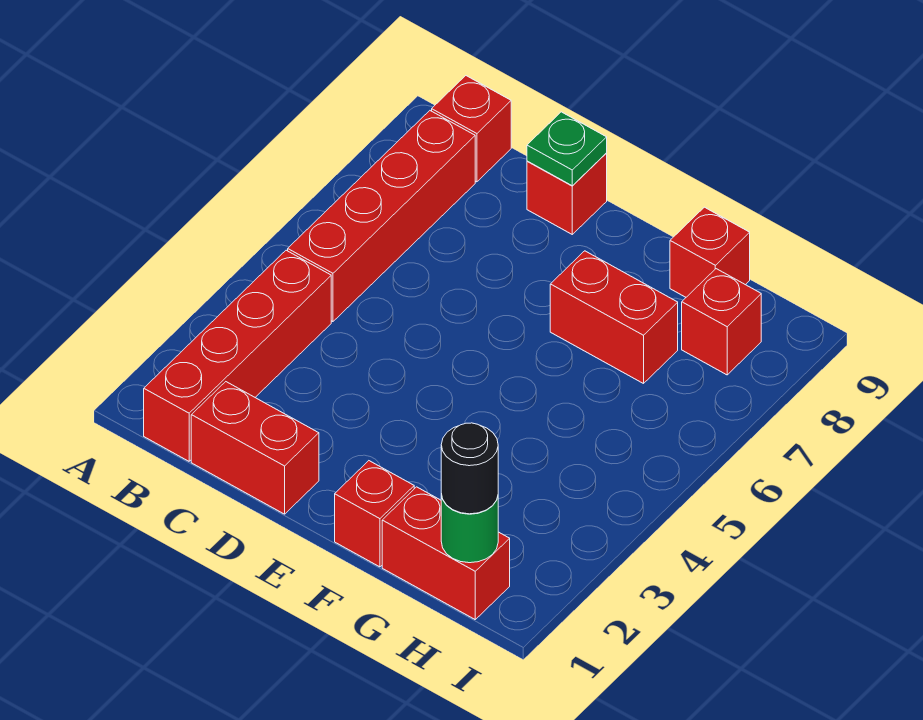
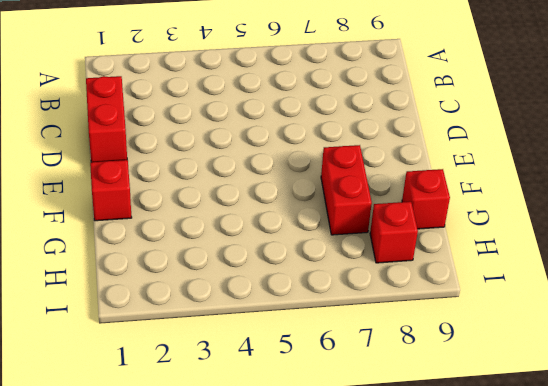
none -> red brick B1:B4 level 1
none -> red brick B5:B8 level 1
none -> red brick B9 level 1

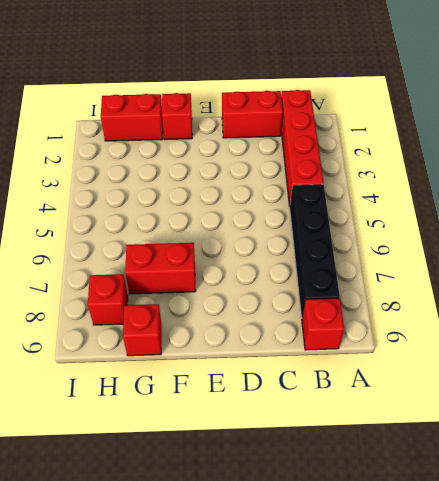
black brick B5:B8 level 1 -> red brick B5:B8 level 1
none -> red brick D9 level 1
none -> green plate D9 level 2
none -> green round brick H1 level 2

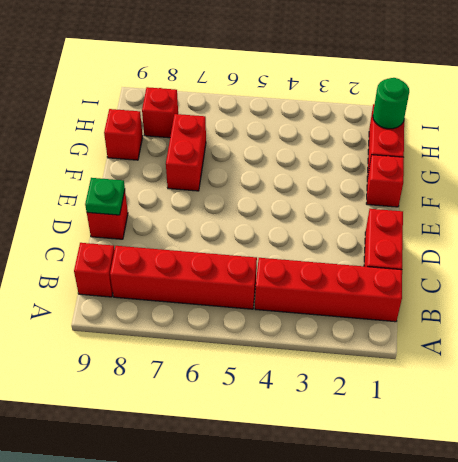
none -> black round brick H1 level 3

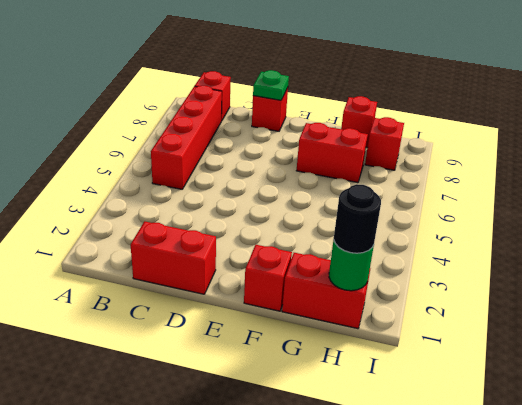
none -> red brick B1:B4 level 1

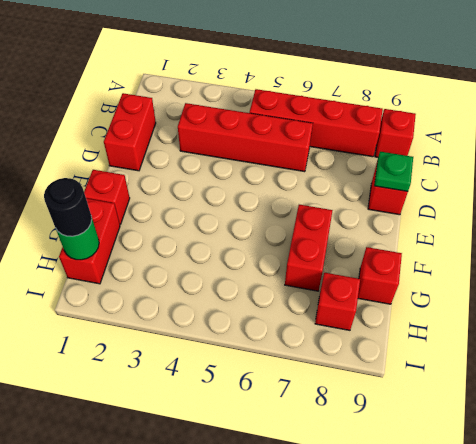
red brick C3:C6 level 1 -> red brick B1:B4 level 1

